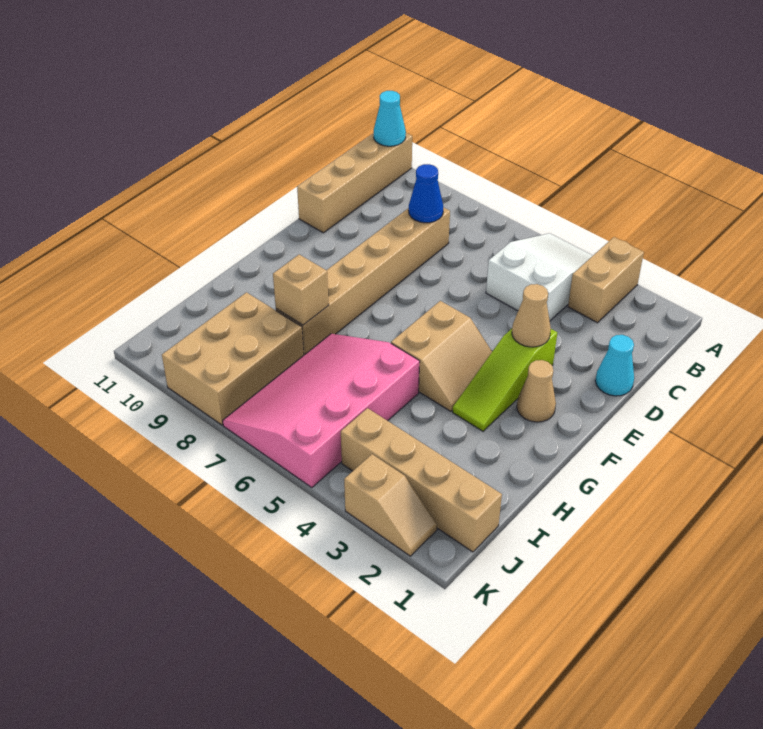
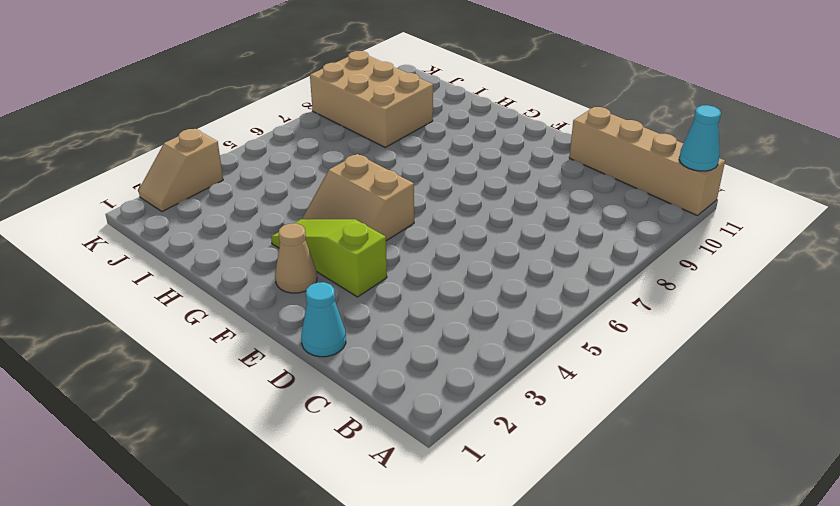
none -> tan brick A3:B3 level 1
none -> white slope A4:C5 level 1 top C
none -> tan brick C8:H8 level 1

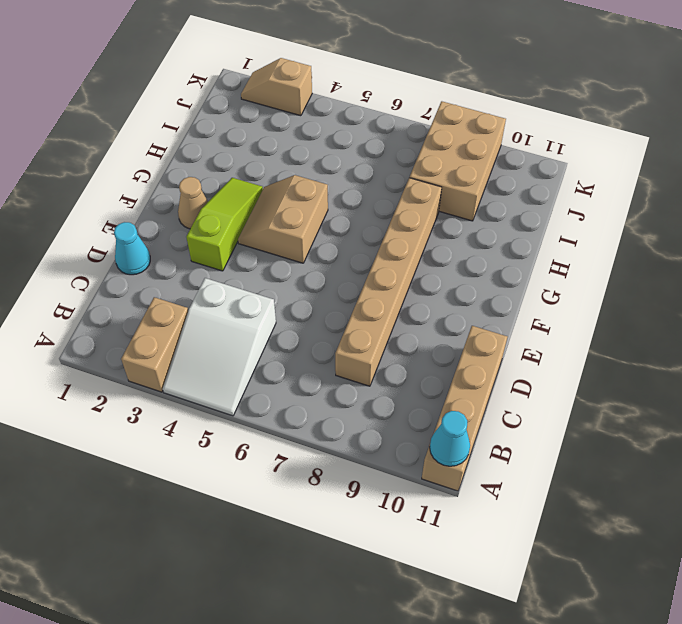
none -> pink slope H5:K7 level 1 top 5
none -> tan brick J1:J4 level 1
none -> blue cone C8 level 2

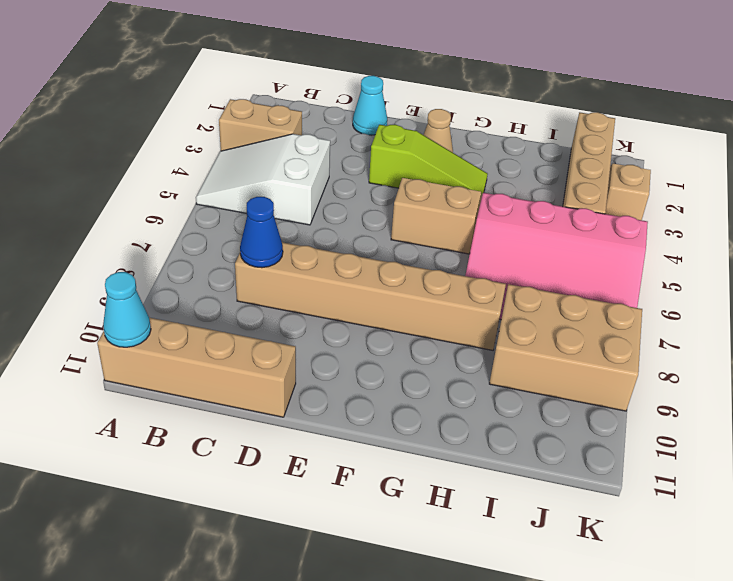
none -> tan cone E3 level 2
none -> tan brick H8 level 2

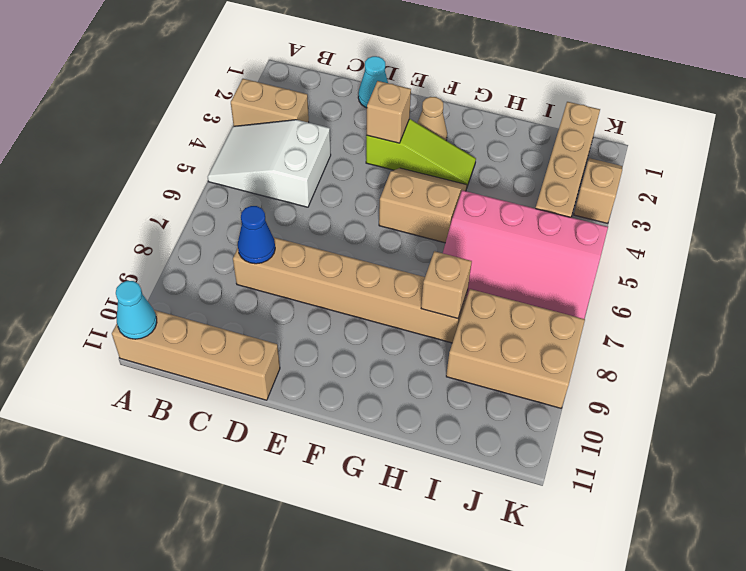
tan brick E3 level 2 -> tan cone E3 level 2

